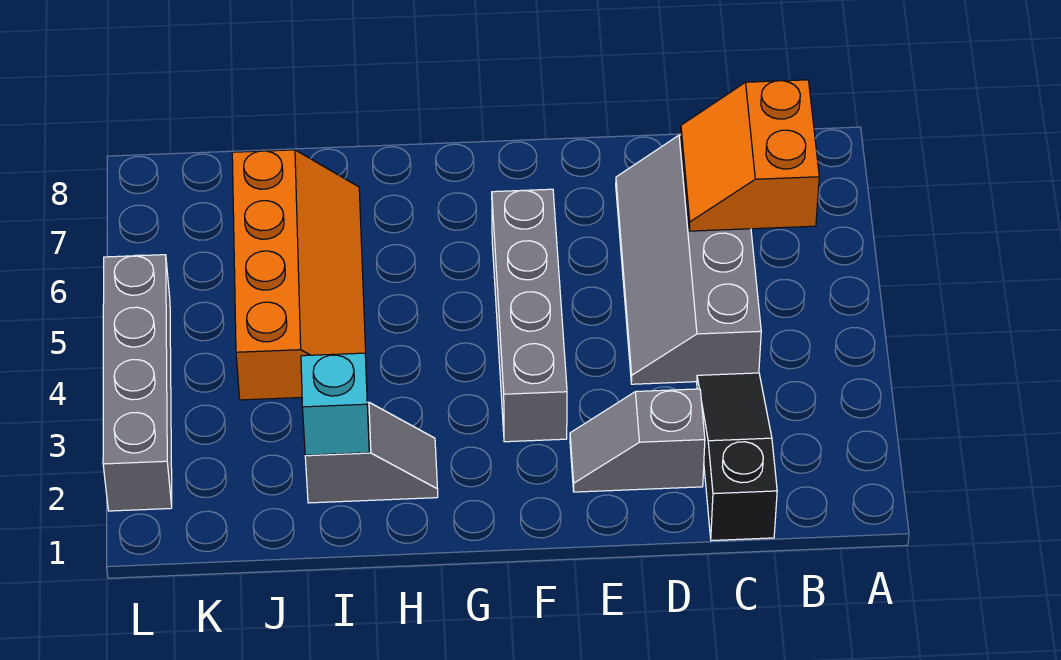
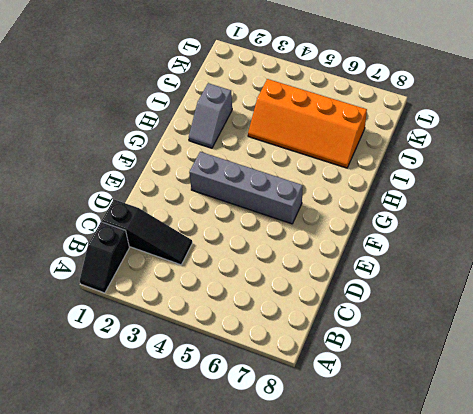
black slope A1:B1 level 1 top B -> none
none -> grey slope C4:D7 level 1 top C
none -> grey slope D2:E2 level 1 top D

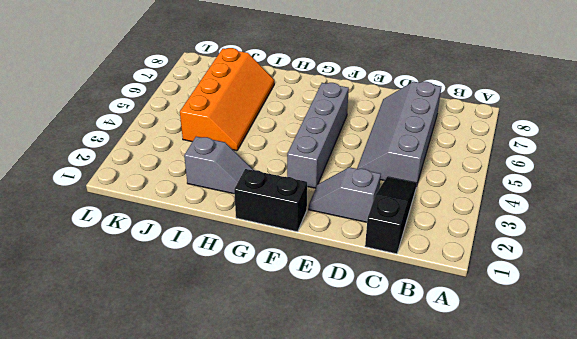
black brick F1:G1 level 1 -> none
none -> grey brick L2:L5 level 1
none -> orange slope B6:C7 level 2 top B

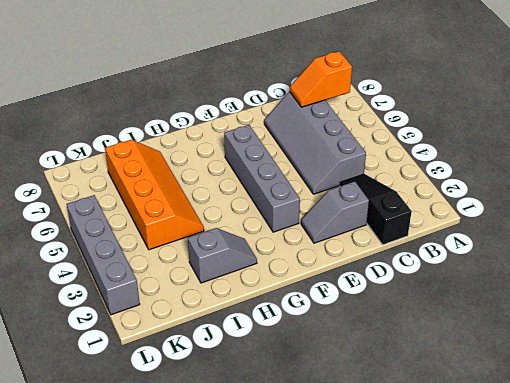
orange slope B7:C7 level 2 top B -> orange slope B6:C7 level 2 top B
none -> cyan brick I2 level 2

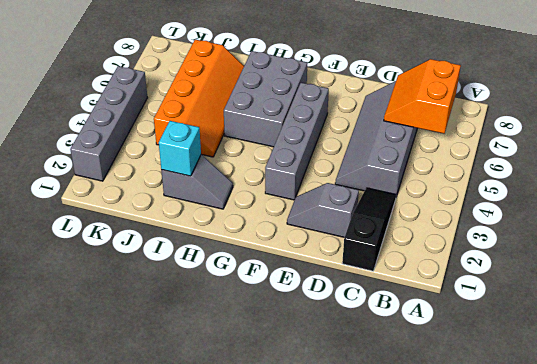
grey brick G5:H7 level 1 -> none

